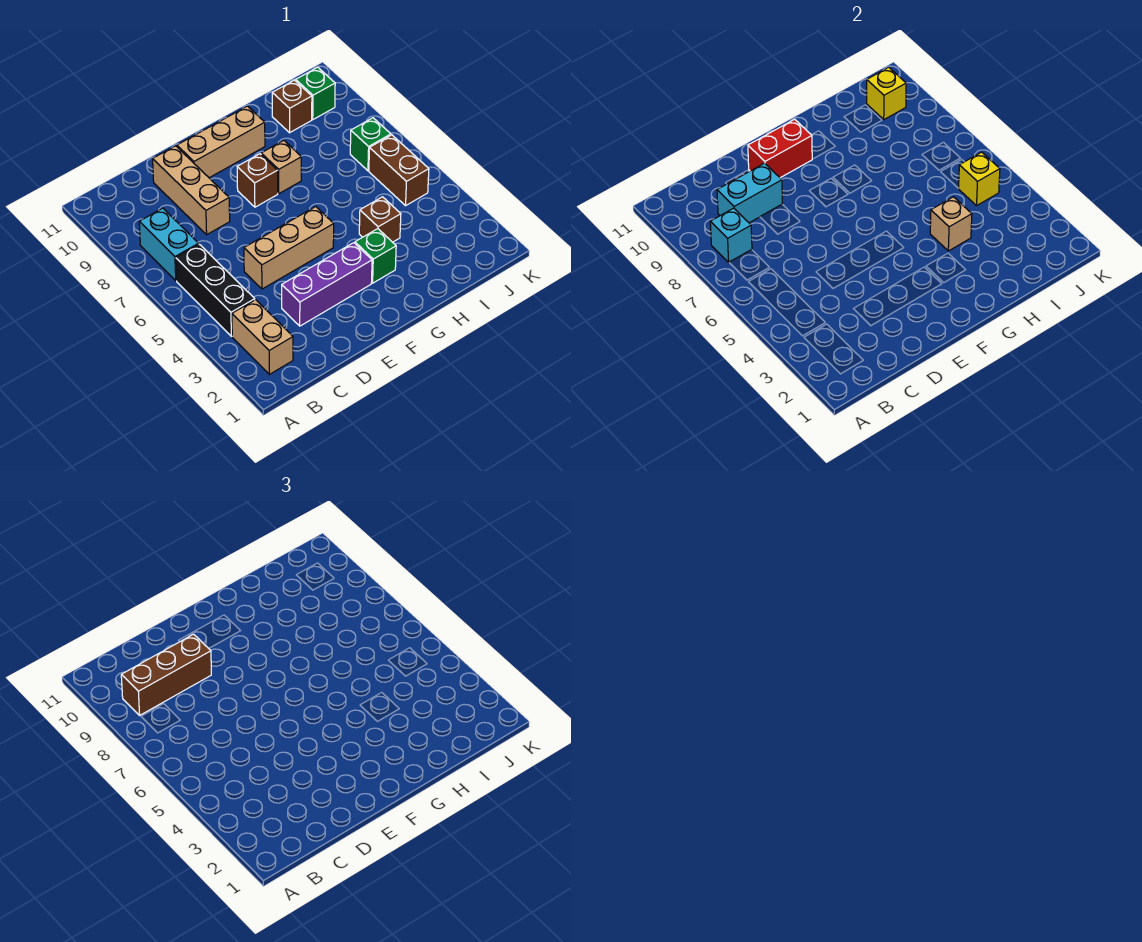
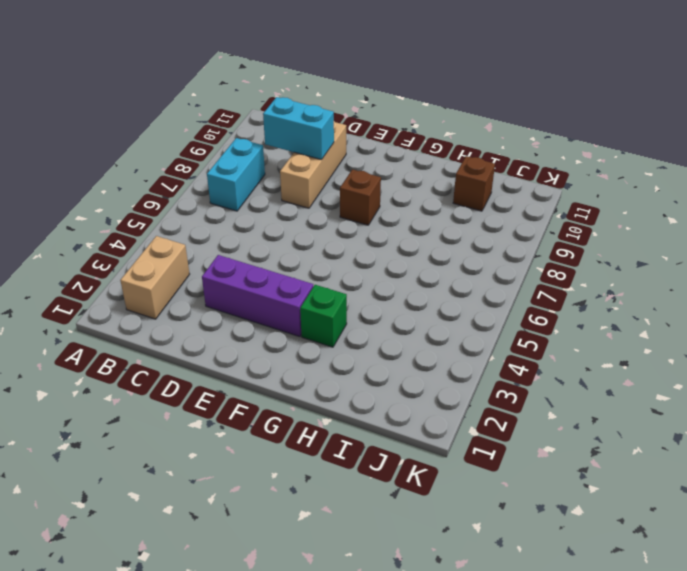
none -> black brick B4:B6 level 1
none -> tan brick D5:F5 level 1
none -> tan brick E10:G10 level 1

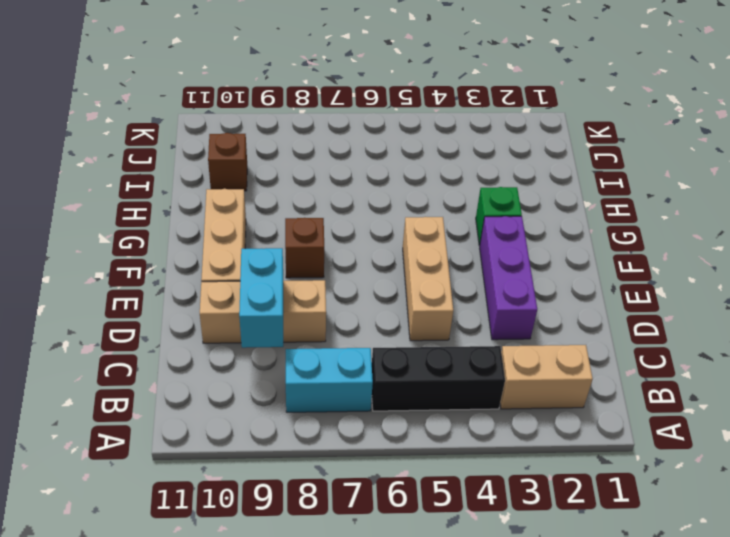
none -> tan brick G8 level 1
none -> brown brick H4 level 1
none -> brown brick J5:J6 level 1

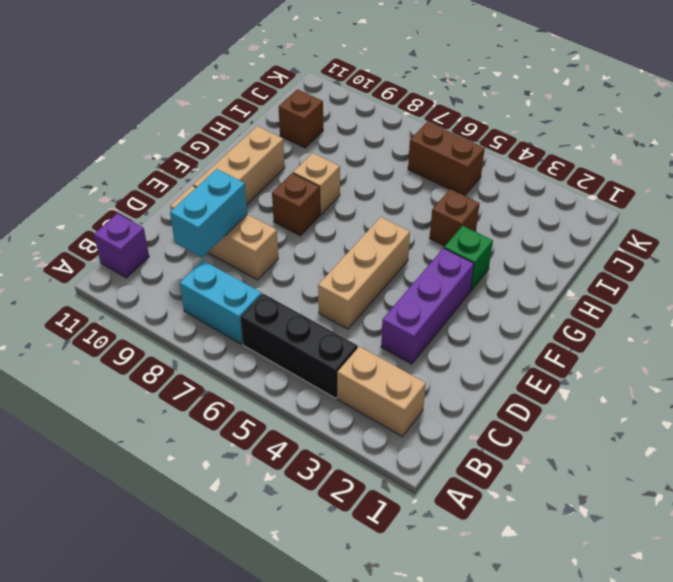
purple brick B11 level 1 -> none
none -> green brick J7 level 1
none -> green brick J10 level 1
none -> cyan brick B8 level 2

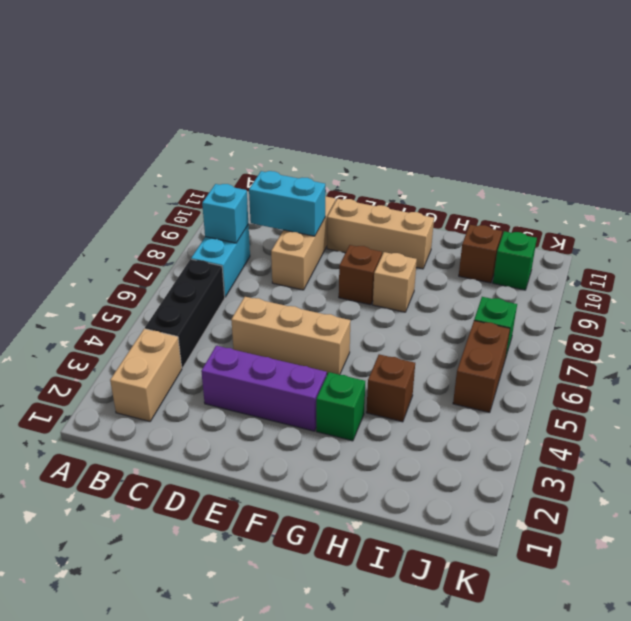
none -> red brick E10:F10 level 2
none -> tan brick H4 level 2
none -> yellow brick J5 level 2

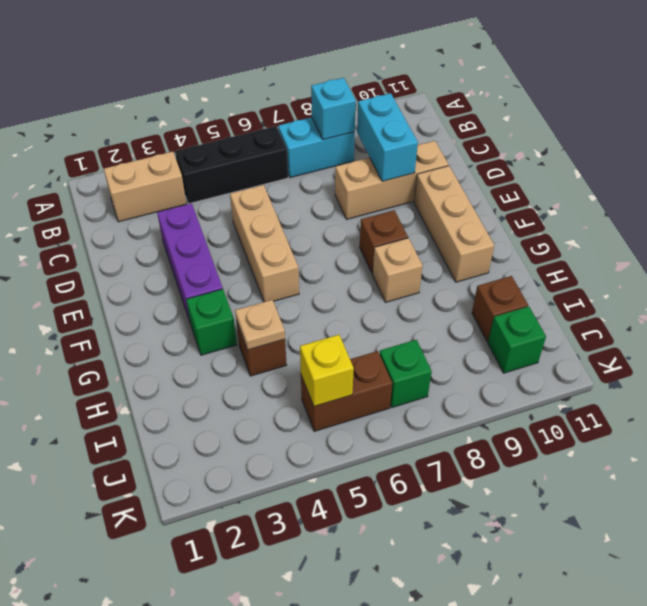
tan plate H4 level 2 -> tan brick H4 level 2
none -> red brick E10:F10 level 2
none -> yellow brick J10 level 2
none -> brown brick B9:D9 level 3

